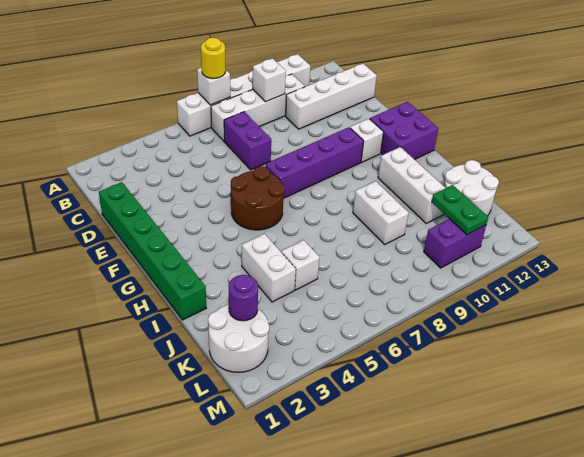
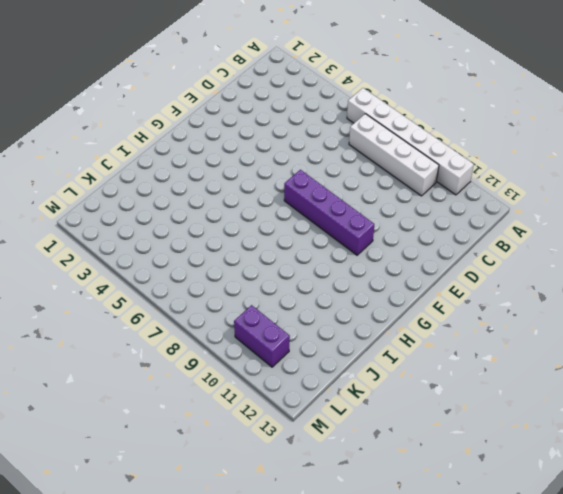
none -> purple brick C7:D7 level 1
none -> white brick C10:C13 level 1
none -> green brick D1:I1 level 1

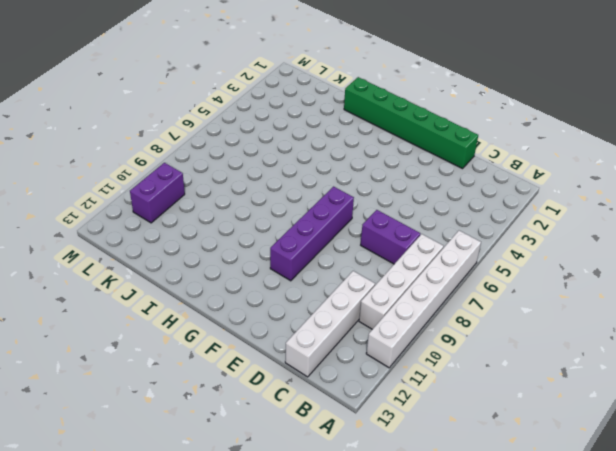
none -> brown round brick F5:G6 level 1
none -> white brick F11 level 1
none -> purple brick F12:G13 level 1

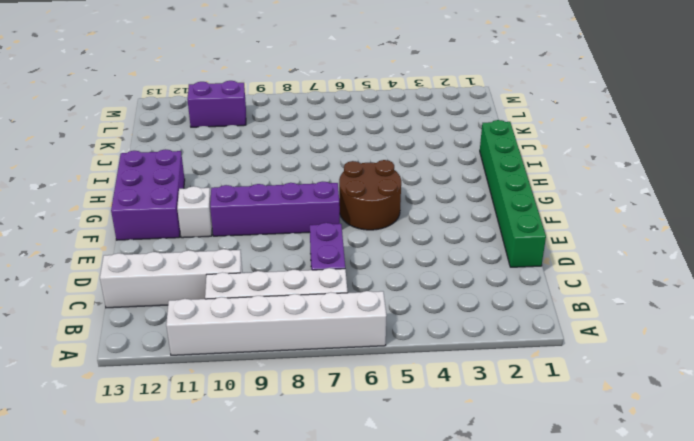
purple brick F12:H13 level 1 -> purple brick F12:G13 level 1
none -> white brick H11:J11 level 1
none -> white brick I4:J4 level 1
none -> white brick I9:J9 level 1

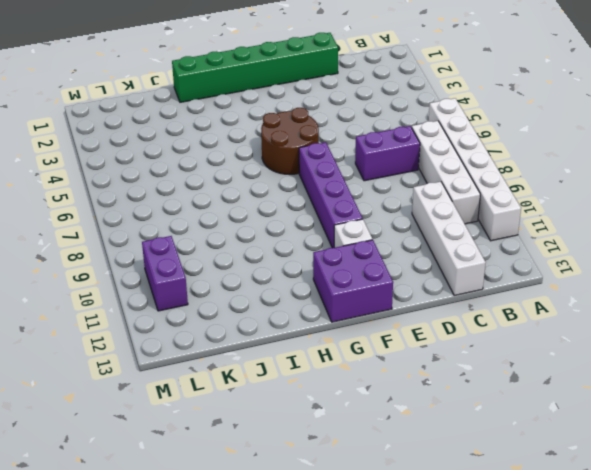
none -> white brick H11:J11 level 1
none -> white brick I4:J4 level 1
none -> white brick I9:J9 level 1

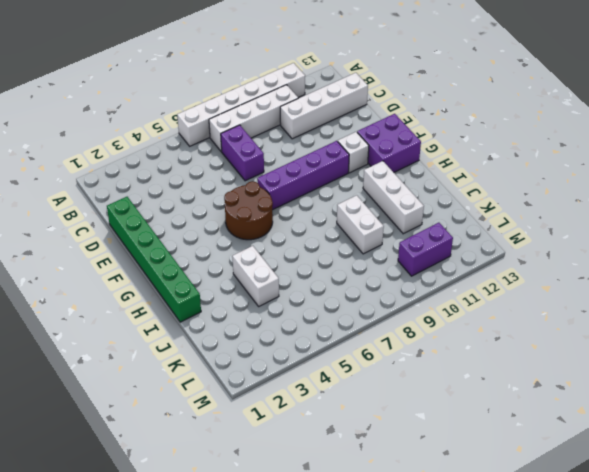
none -> white brick J5 level 1
none -> white round brick J12:K13 level 1
none -> white round brick K1:L2 level 1

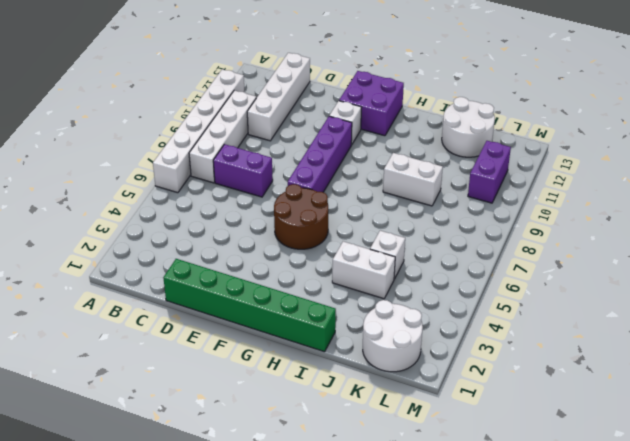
none -> white brick H11:J11 level 1
none -> white brick A7 level 2
none -> white brick B9 level 2

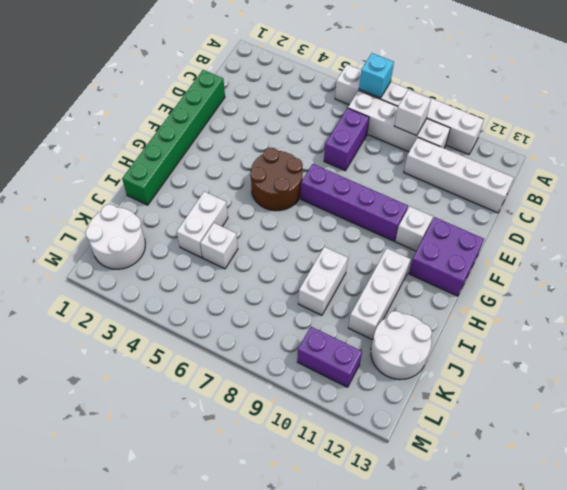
cyan brick A7 level 2 -> white brick A7 level 2
none -> purple round brick K2 level 2
none -> green plate K11:L11 level 2
none -> yellow round brick A7 level 3

